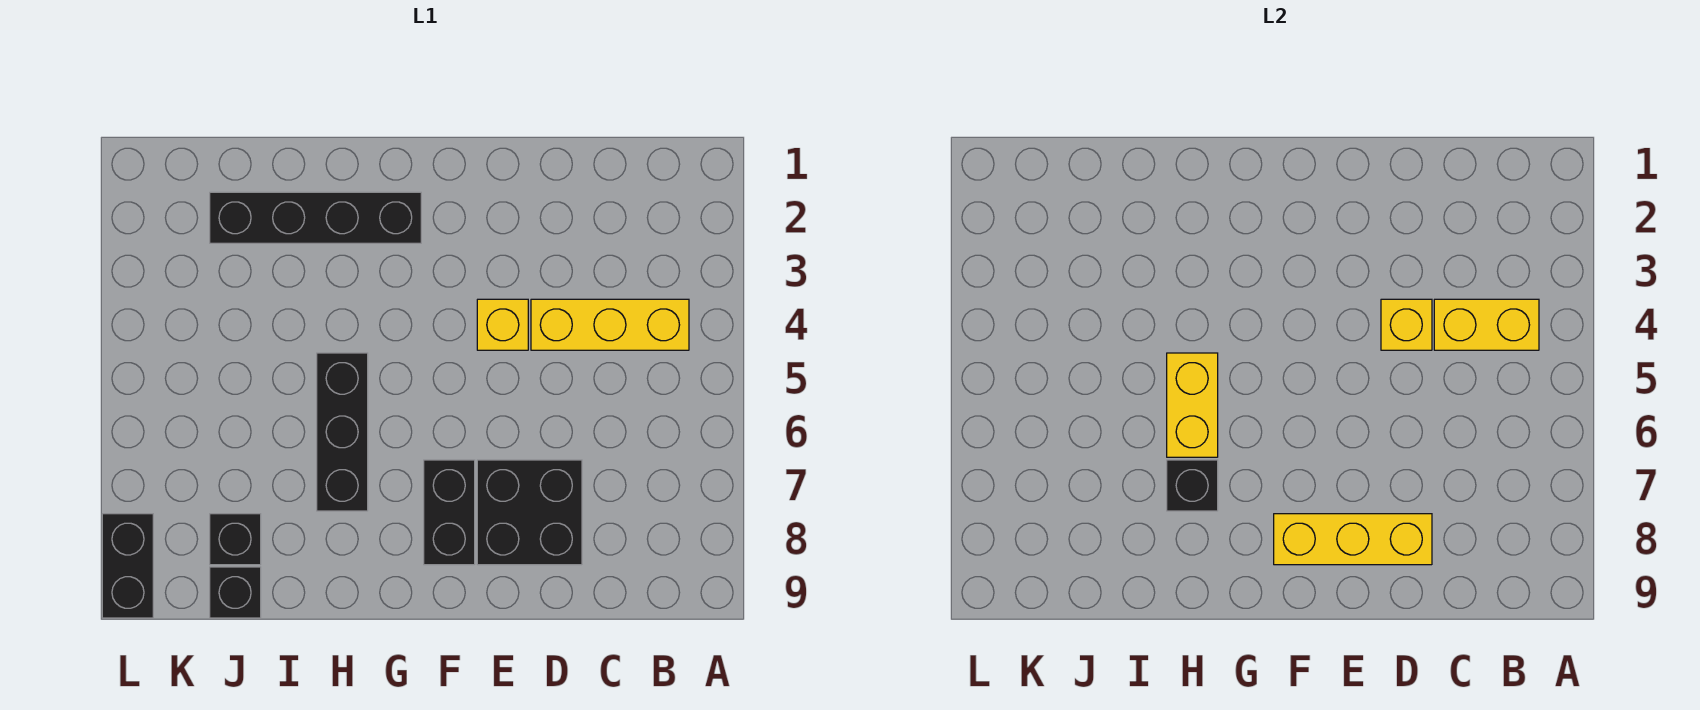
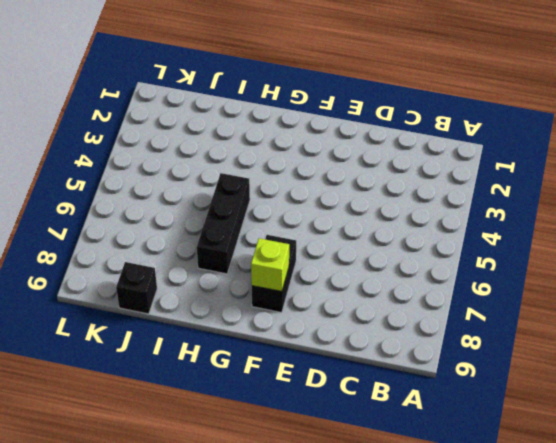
lime brick F8 level 2 -> yellow brick D8:F8 level 2
none -> yellow brick B4:D4 level 1
none -> black brick D7:E8 level 1
none -> yellow brick E4 level 1

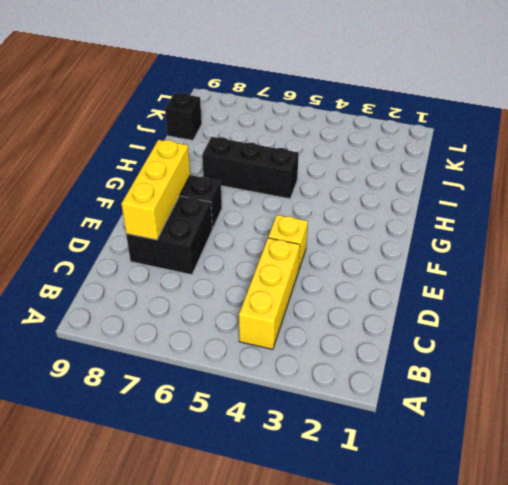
none -> black brick G2:J2 level 1
none -> black brick J8 level 1
none -> black brick L8:L9 level 1

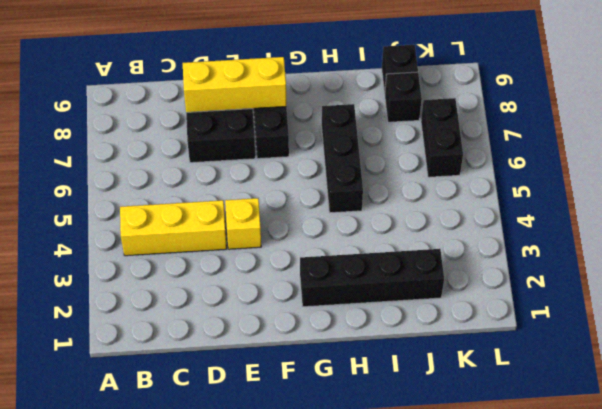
black brick K6:K7 level 1 -> black brick L8:L9 level 1
none -> yellow brick B4:C4 level 2
none -> yellow brick D4 level 2
none -> yellow brick H5:H6 level 2

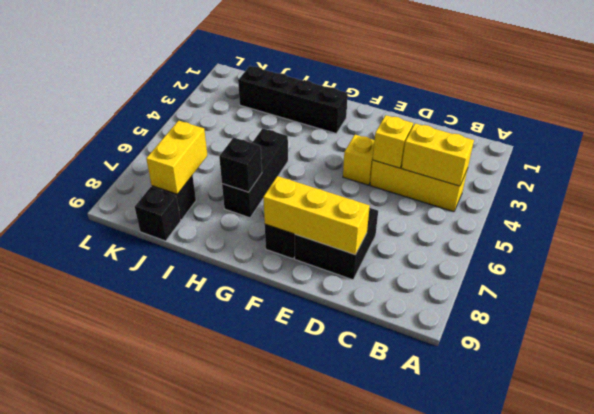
yellow brick J7:J8 level 2 -> yellow brick H5:H6 level 2
none -> black brick L8:L9 level 1

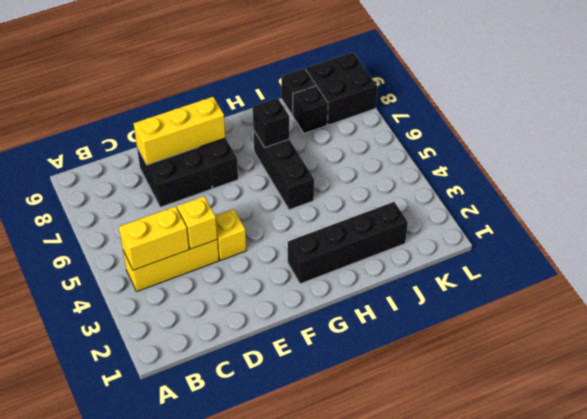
black brick K8:L9 level 1 -> black brick L8:L9 level 1
none -> yellow brick H5:H6 level 2

